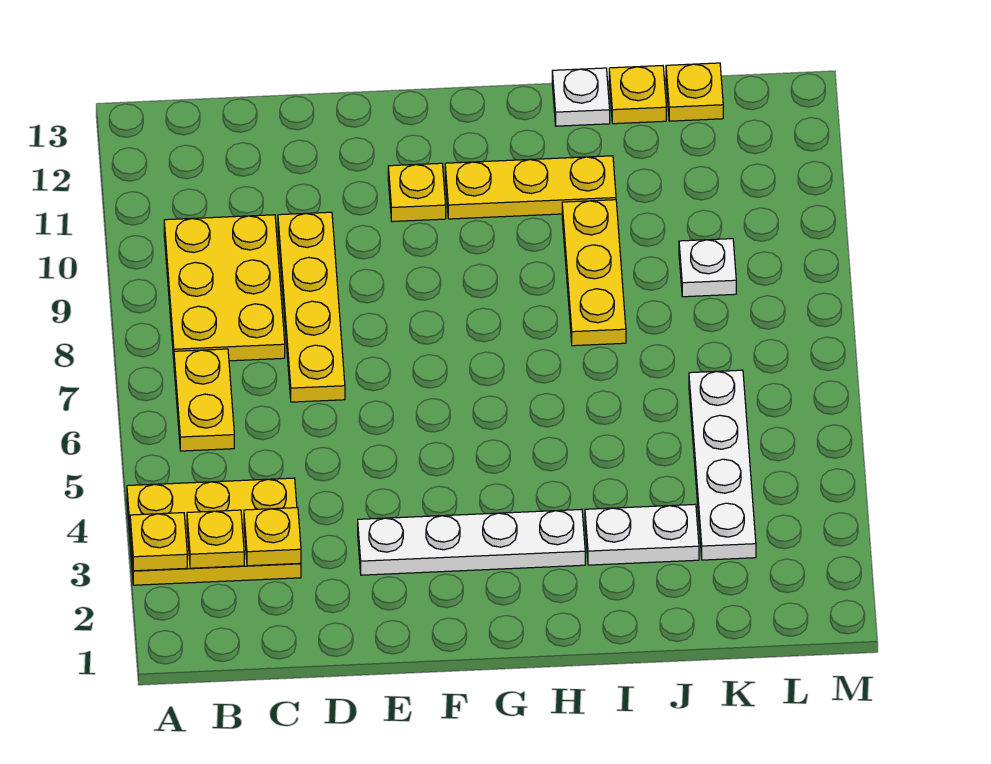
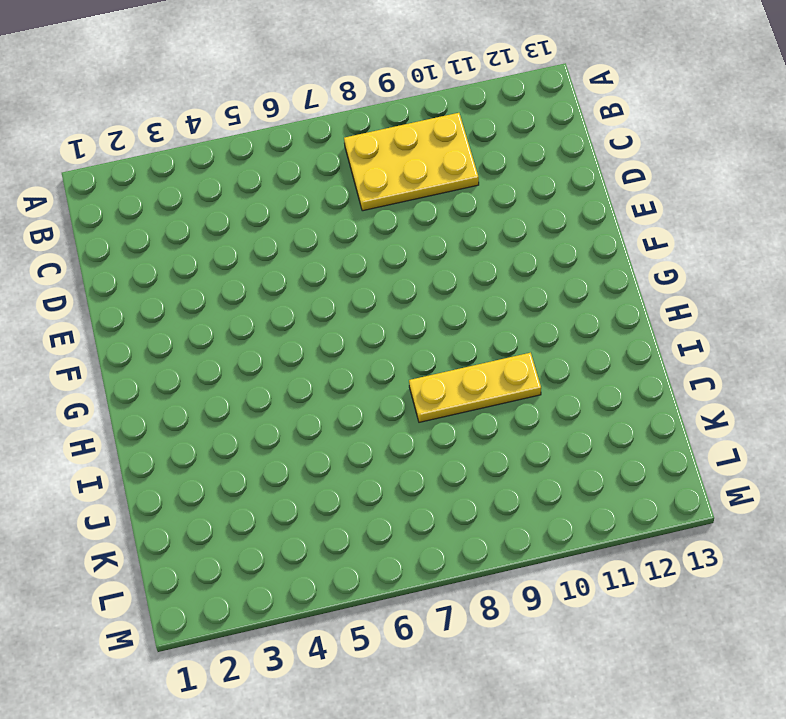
none -> yellow plate A3:C4 level 1
none -> yellow plate B6:B7 level 1
none -> yellow plate D7:D10 level 1

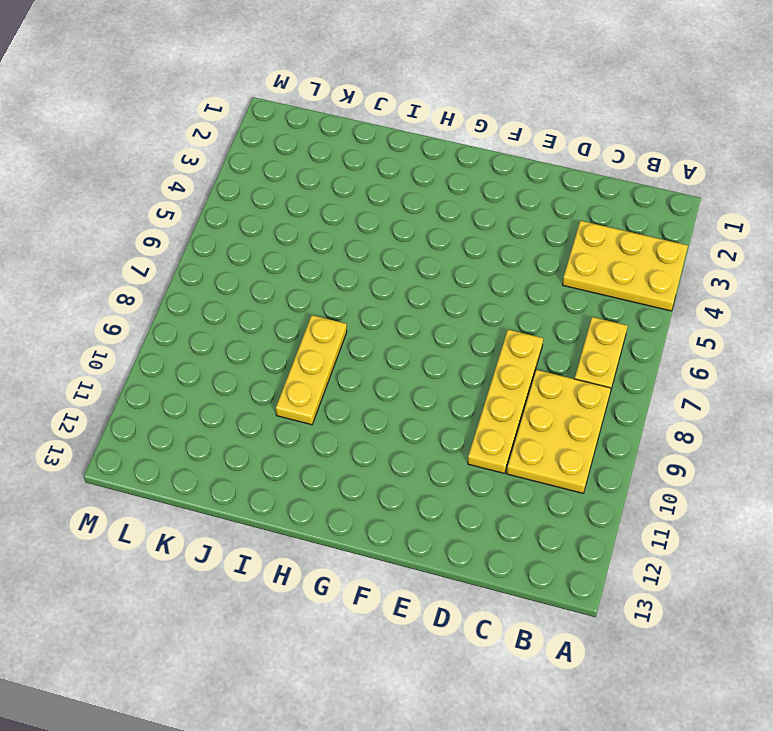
none -> white plate E3:H3 level 1
none -> yellow plate F11 level 1
none -> yellow plate G11:I11 level 1

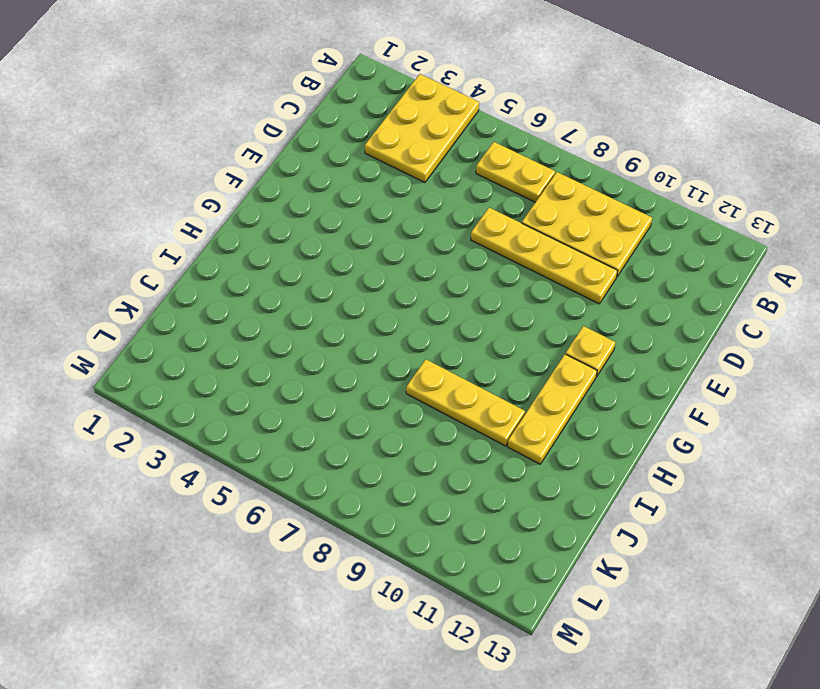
none -> white plate E3:H3 level 1
none -> white plate I3:J3 level 1
none -> white plate I13 level 1

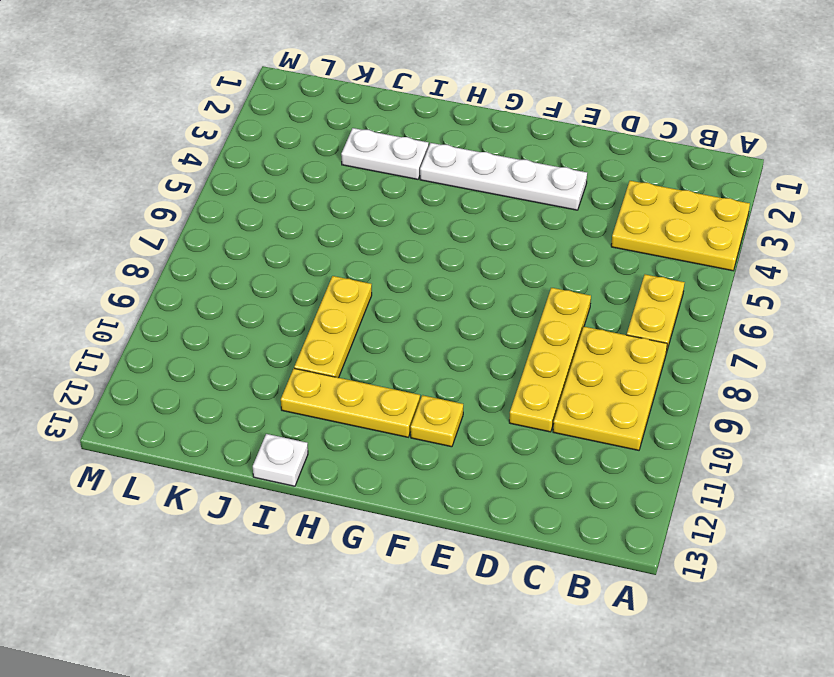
none -> yellow plate J13 level 1
none -> white plate K3:K6 level 1
none -> white plate K9 level 1

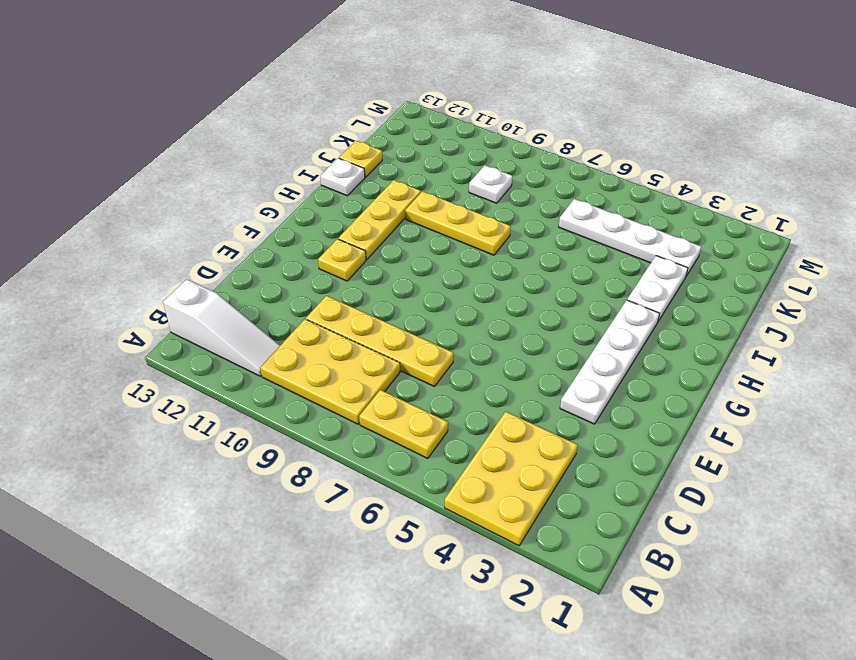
white slope B11:B13 level 1 top 13 -> none
none -> yellow plate K13 level 1
none -> yellow plate A3 level 2
none -> yellow plate B3 level 2

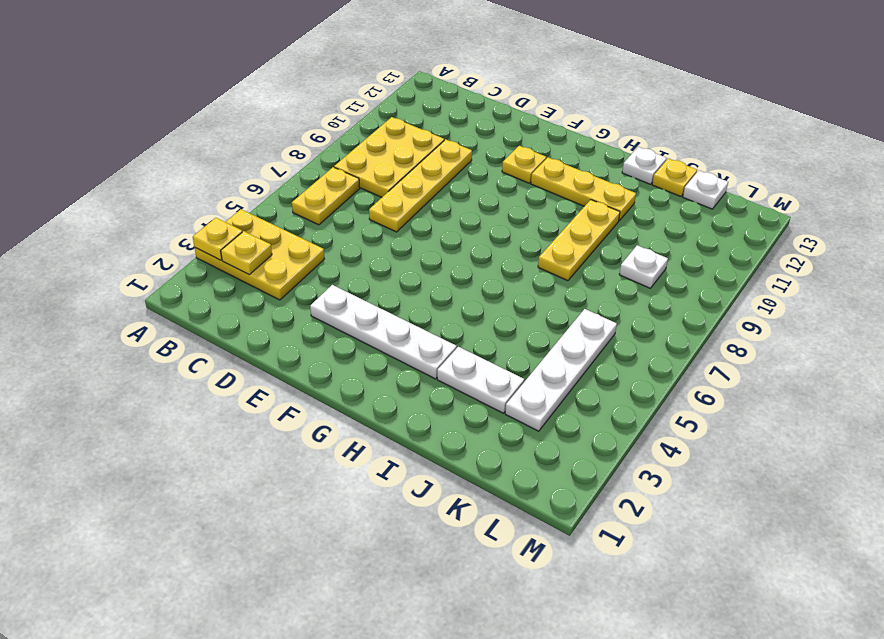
white plate K13 level 1 -> yellow plate K13 level 1
none -> yellow plate C3 level 2

